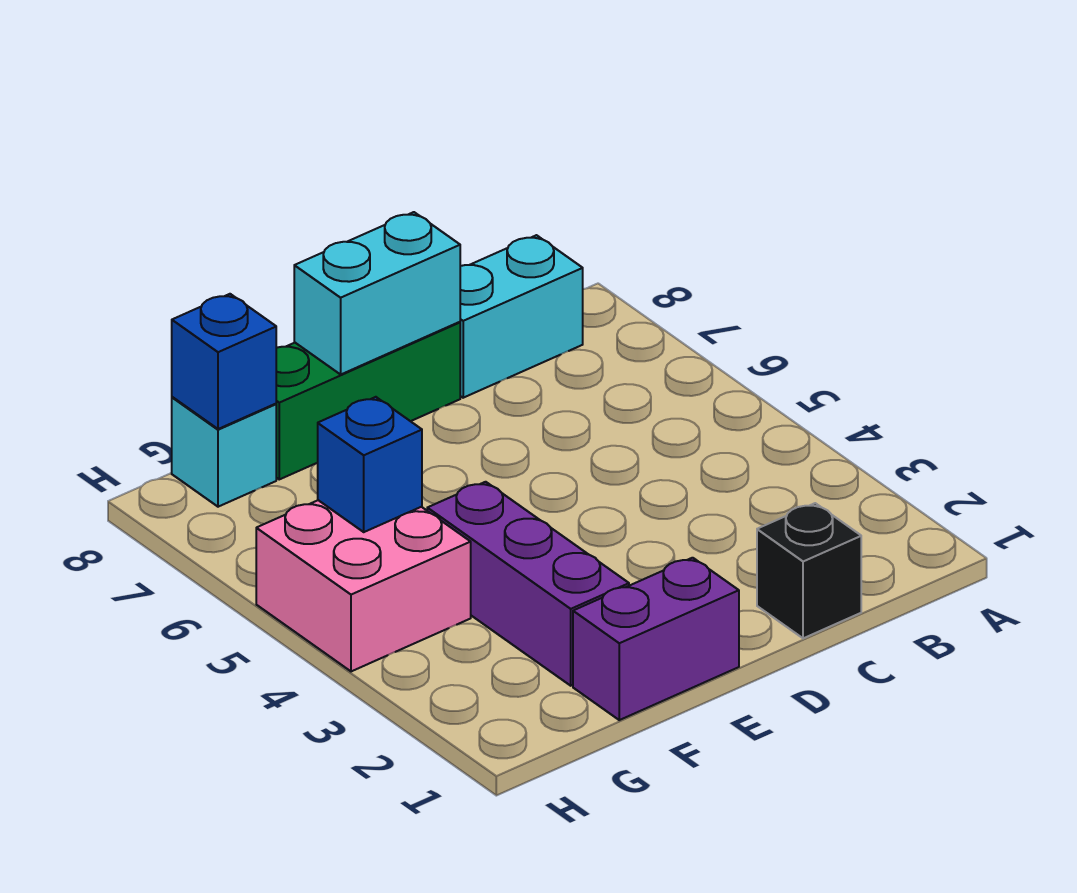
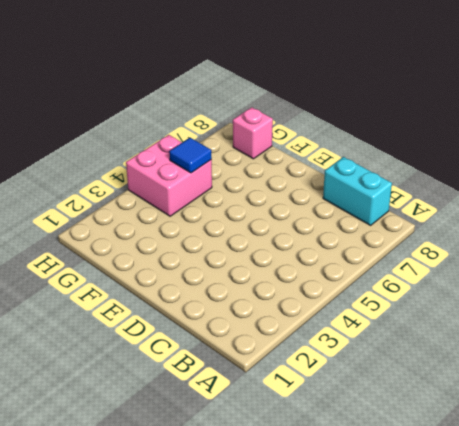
blue tile G5 level 2 -> blue brick G5 level 2
pink brick G8 level 1 -> cyan brick G8 level 1
none -> black brick C1 level 1
none -> green brick D8:F8 level 1

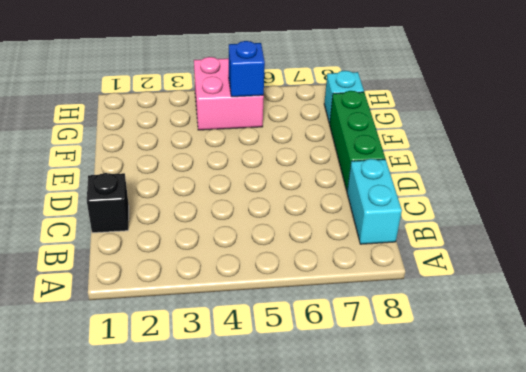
none -> purple brick E1:F1 level 1
none -> purple brick F2:F4 level 1

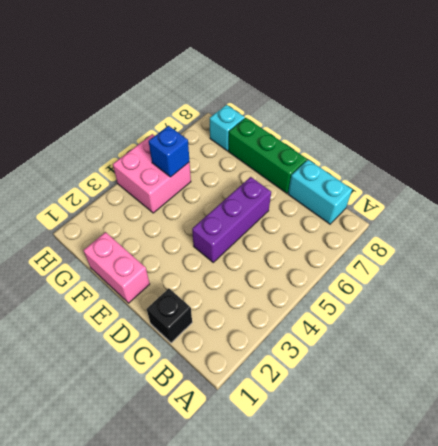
purple brick D4:D6 level 1 -> purple brick F2:F4 level 1
pink brick E1:F1 level 1 -> purple brick E1:F1 level 1
none -> cyan brick D8:E8 level 2
none -> blue brick G8 level 2

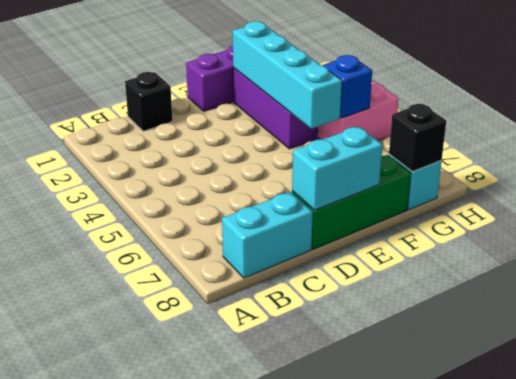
cyan brick F2:F5 level 2 -> none
black brick G8 level 2 -> blue brick G8 level 2

